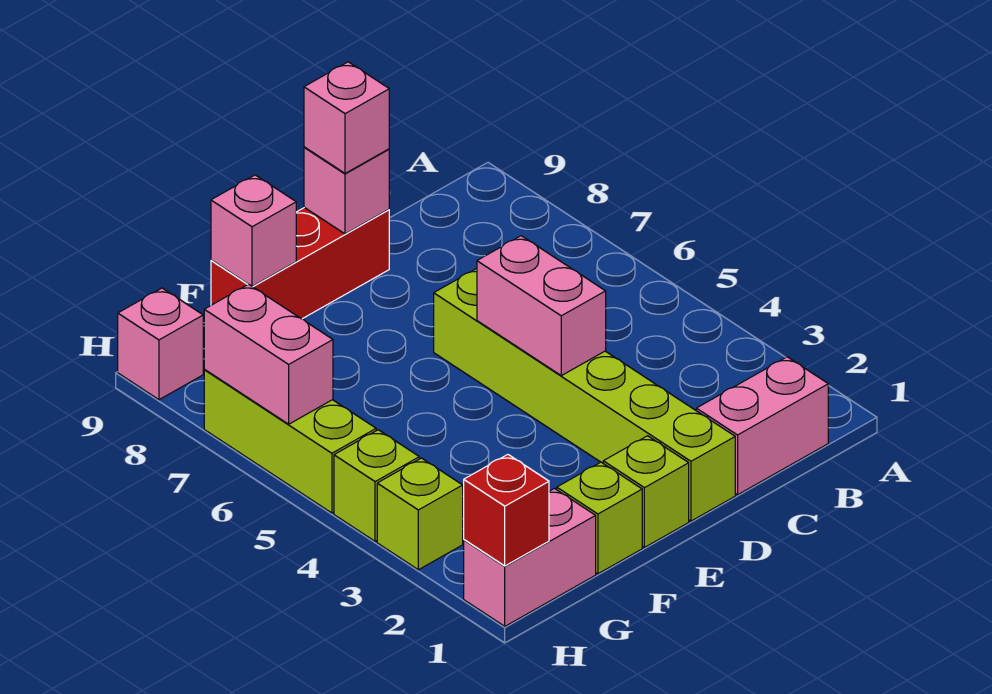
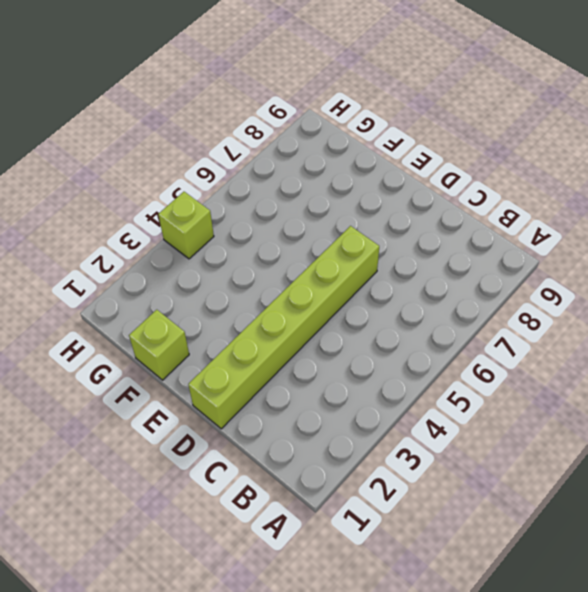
none -> pink brick B1:C1 level 1
none -> red brick D9:F9 level 1
none -> lime brick E1 level 1

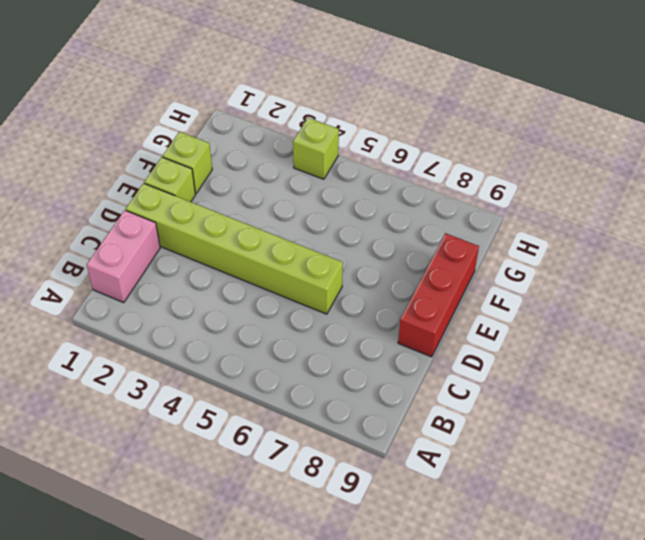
none -> pink brick G1:H1 level 1
none -> lime brick H3 level 1
none -> lime brick H5:H7 level 1

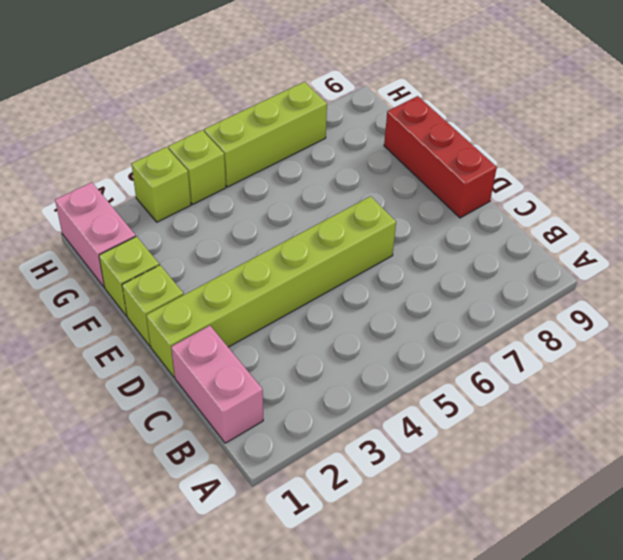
none -> pink brick H9 level 1
none -> pink brick D4:D5 level 2
none -> pink brick D9 level 2

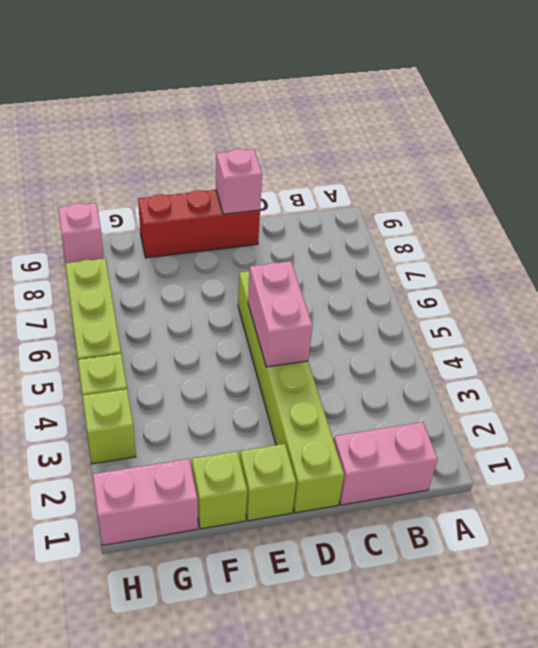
none -> pink brick F9 level 2
none -> red brick H1 level 2
none -> pink brick H6:H7 level 2

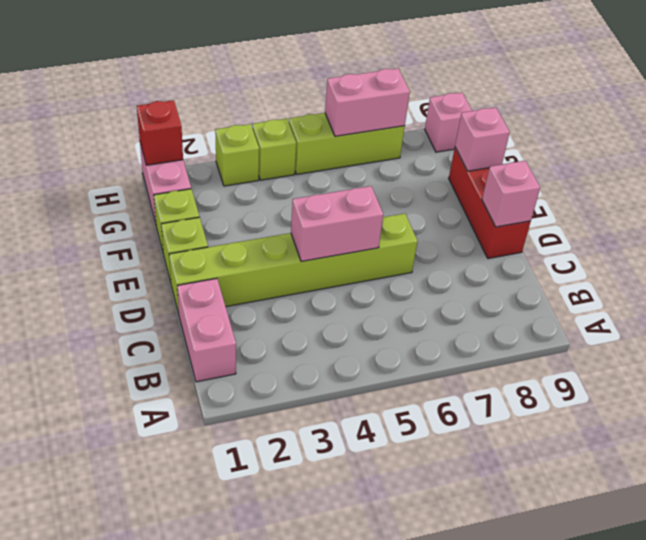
none -> pink brick D9 level 3

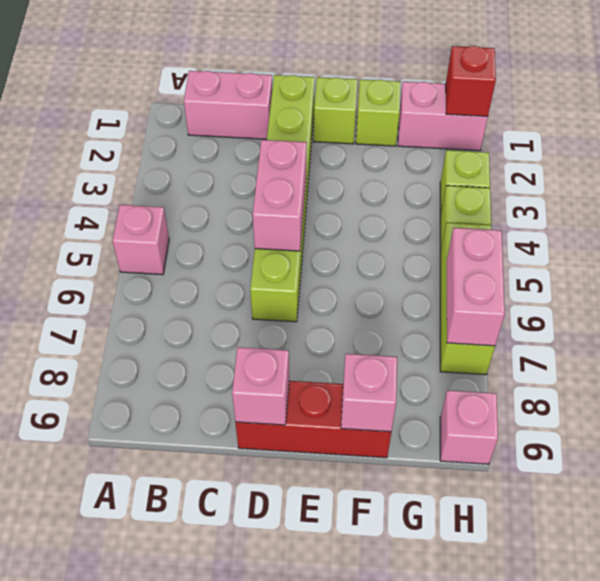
pink brick A5 level 1 -> pink brick D9 level 3

